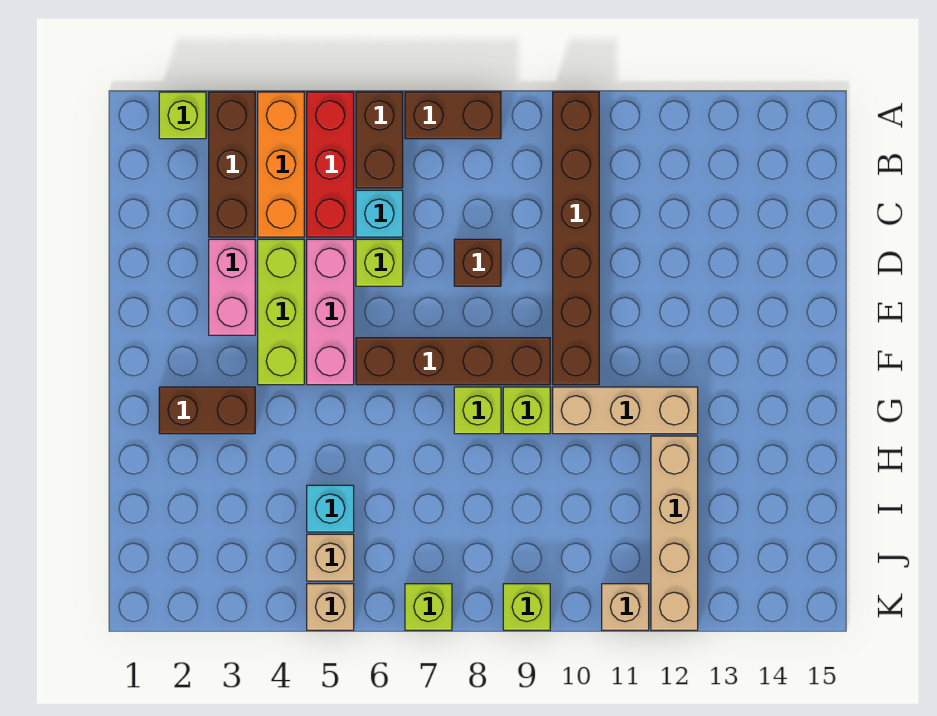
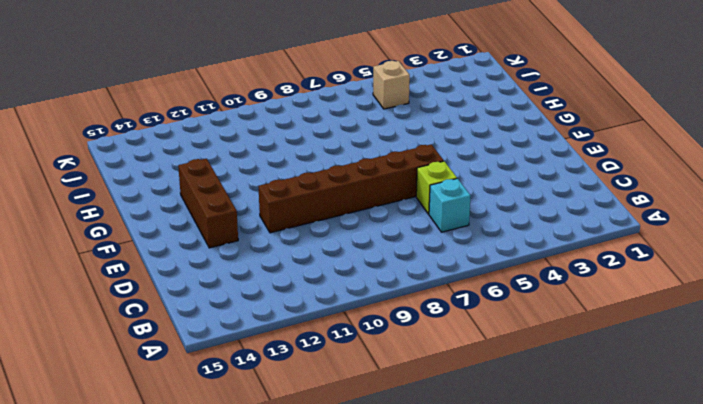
brown brick E6:E11 level 1 -> brown brick A10:F10 level 1
brown brick E13:G13 level 1 -> brown brick A3:C3 level 1
none -> lime brick A2 level 1
none -> orange brick A4:C4 level 1
none -> red brick A5:C5 level 1

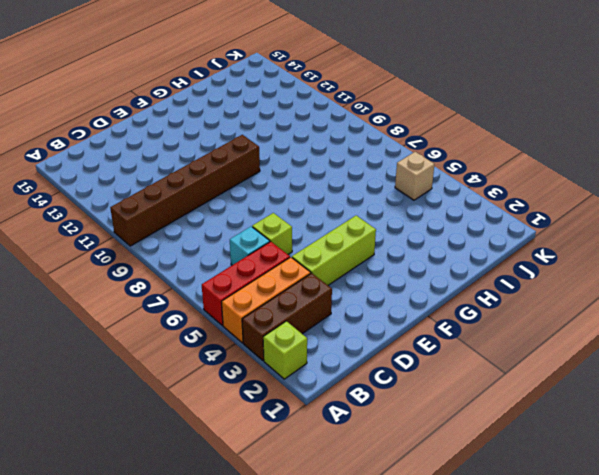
none -> brown brick A6:B6 level 1
none -> brown brick A7:A8 level 1
none -> pink brick D3:E3 level 1

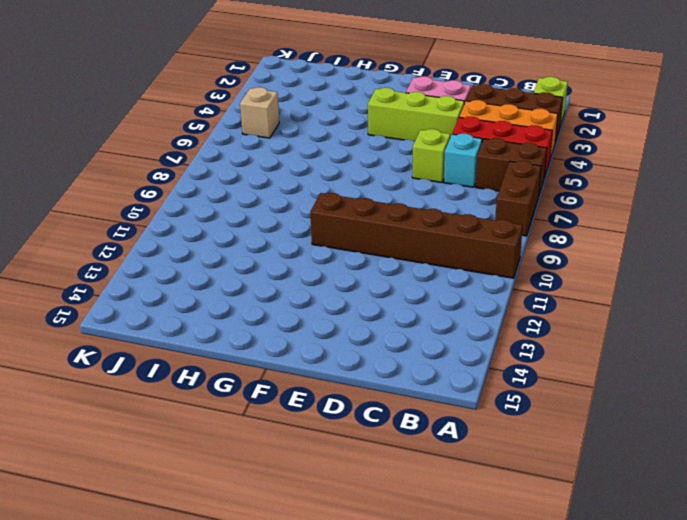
none -> pink brick D5:F5 level 1
none -> brown brick D8 level 1
none -> brown brick F6:F9 level 1

